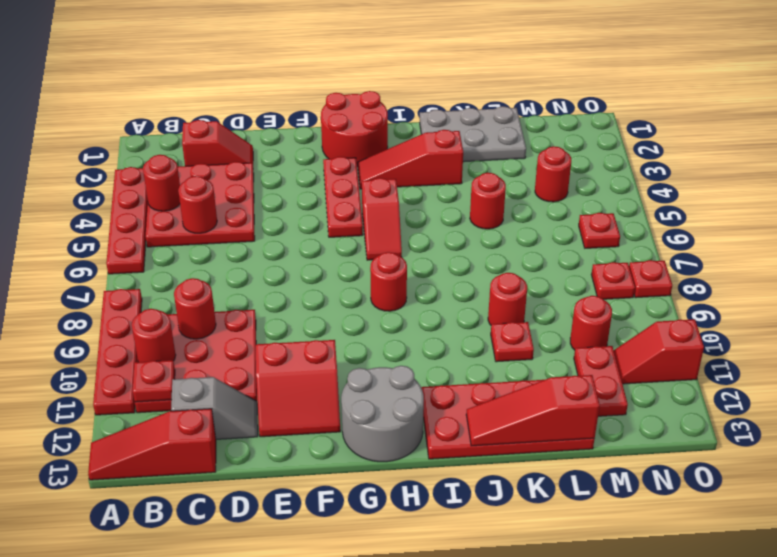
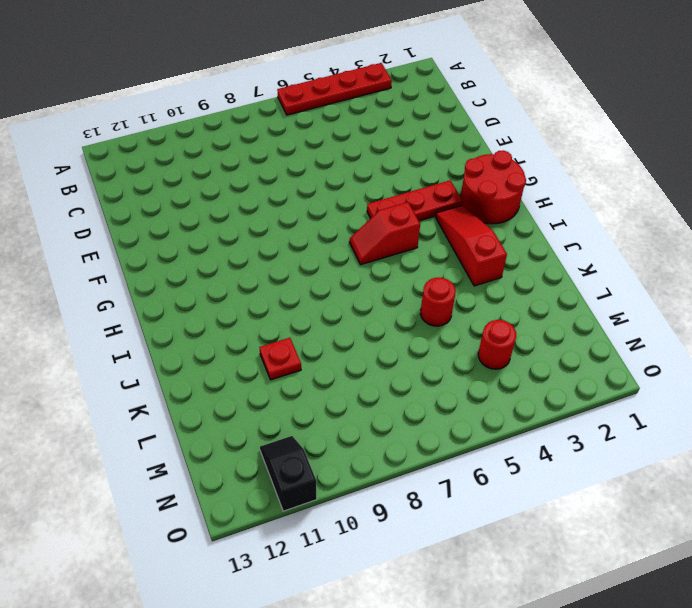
black slope N11:O11 level 1 top O -> red slope N11:O11 level 1 top O
none -> red plate A8:A11 level 1
none -> red slope A13:C13 level 1 top C
none -> red plate B3:D5 level 1
none -> red plate B9:D11 level 1

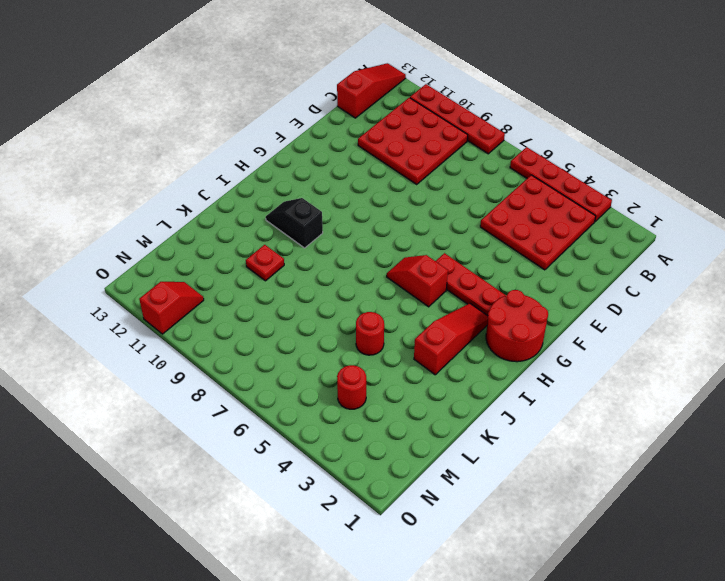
black slope I10:I11 level 1 top 10 -> none
none -> red slope C2:D2 level 1 top C
none -> grey slope C12:D12 level 1 top C
none -> red slope E11:F12 level 1 top 11
none -> grey round brick G12:H13 level 1

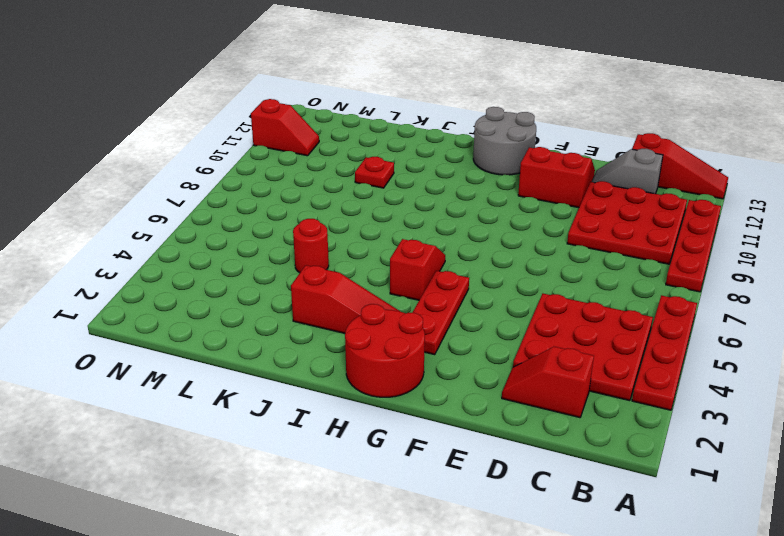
none -> red round brick H8 level 1
none -> red plate I12:L13 level 1
none -> grey plate J1:L2 level 1
none -> red round brick K9 level 1

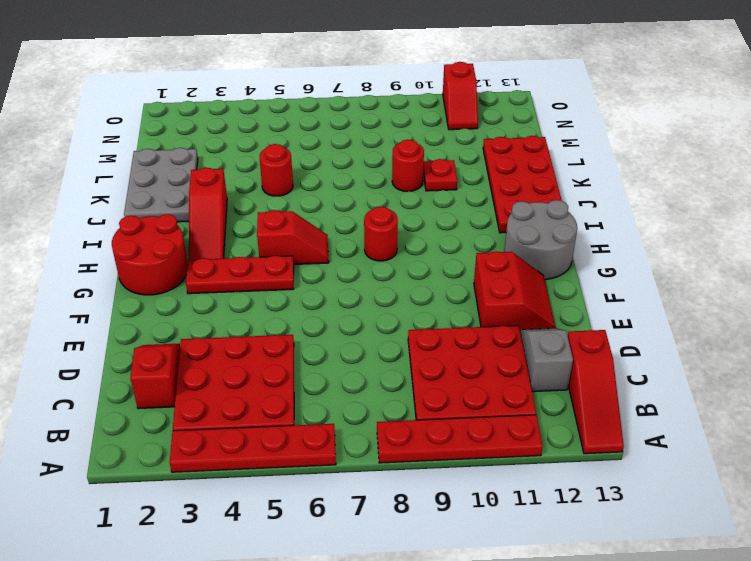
none -> red round brick M4 level 1
none -> red round brick M10 level 1
none -> red plate M11:M12 level 1
none -> red plate N6 level 1

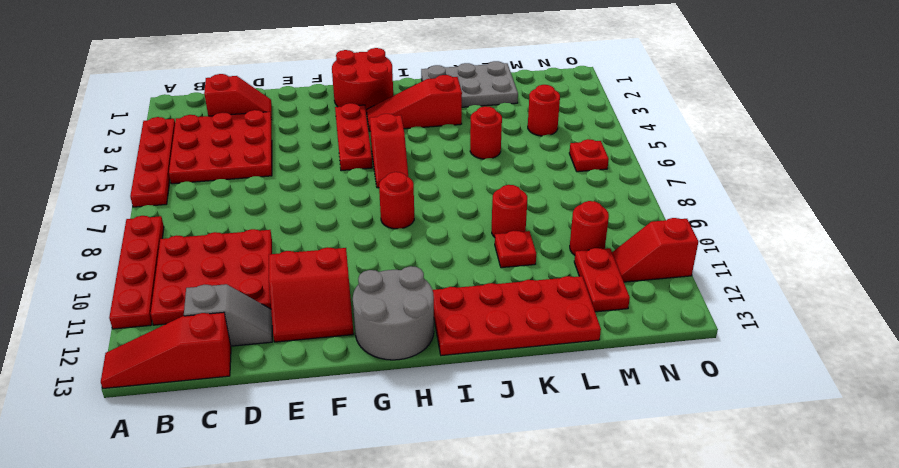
none -> red plate N8 level 1
none -> red plate O8 level 1
none -> red round brick B4 level 2
none -> red round brick B10 level 2

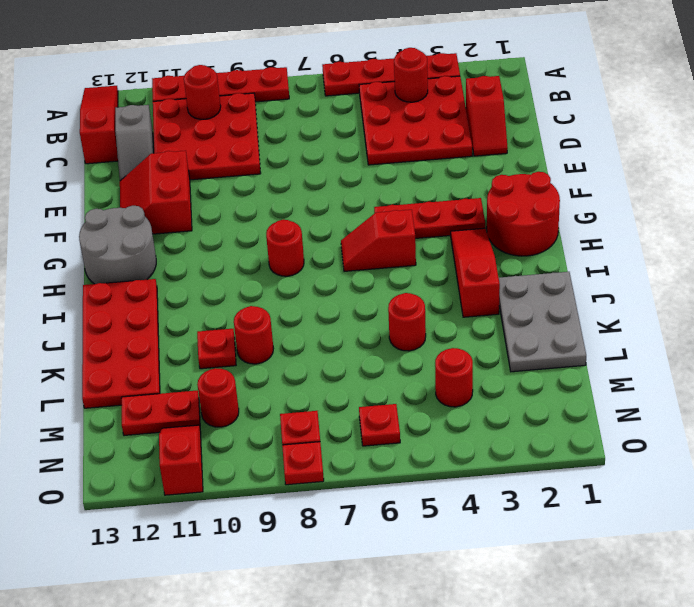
none -> red plate B11 level 2
none -> red round brick C5 level 2
none -> red round brick C9 level 2
none -> red slope J13:L13 level 2 top L

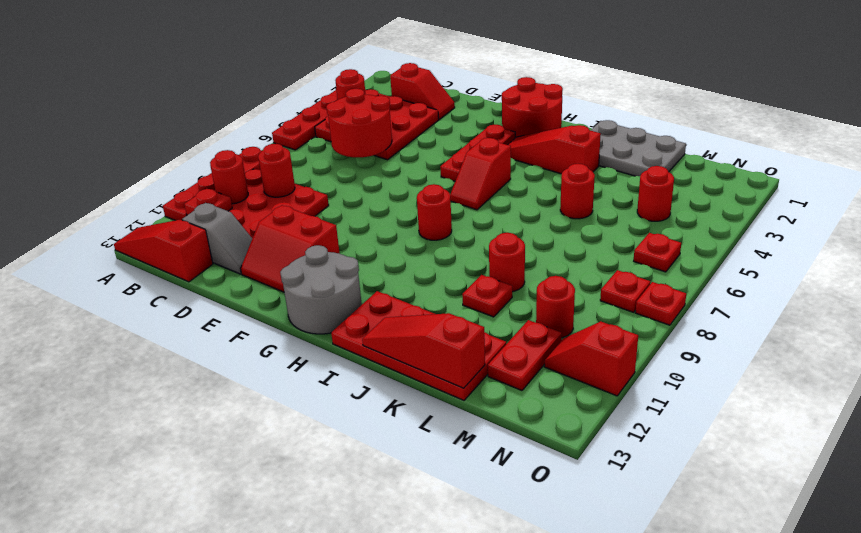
red round brick C5:D6 level 2 -> red round brick C5 level 2

